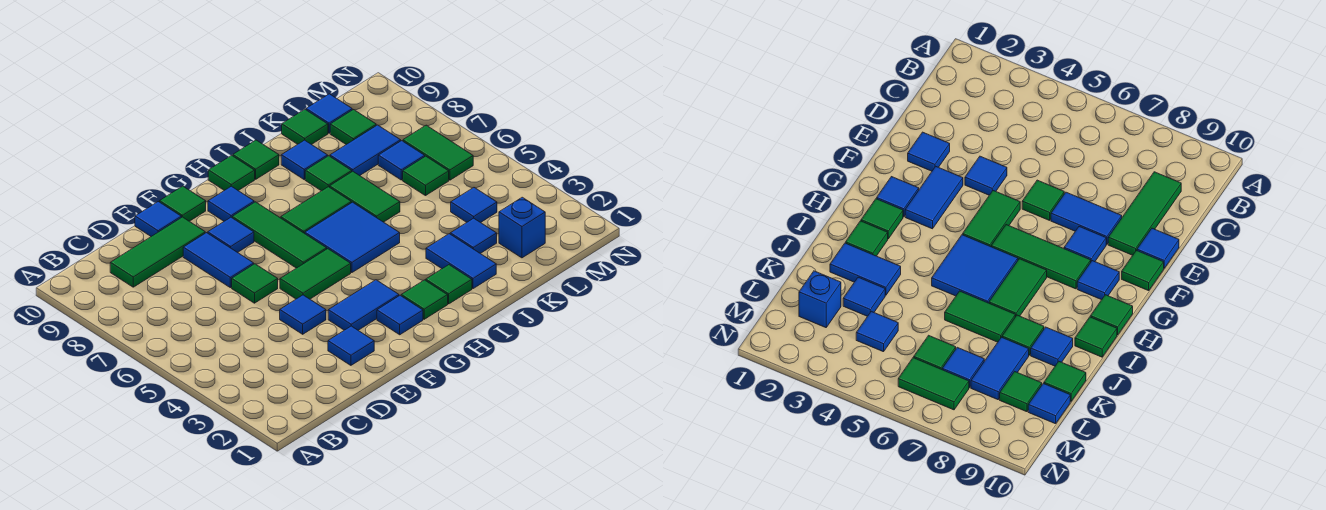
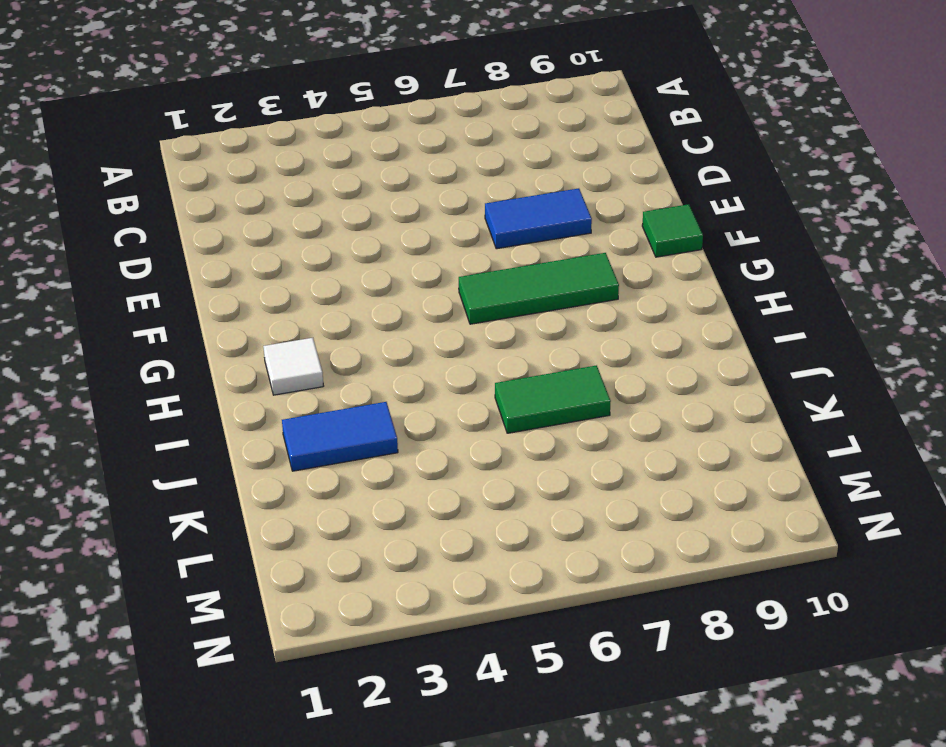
white tile H2 level 1 -> green tile H2 level 1
none -> green tile C9:E9 level 1
none -> blue tile E2 level 1
none -> blue tile E4 level 1
none -> green tile E6 level 1

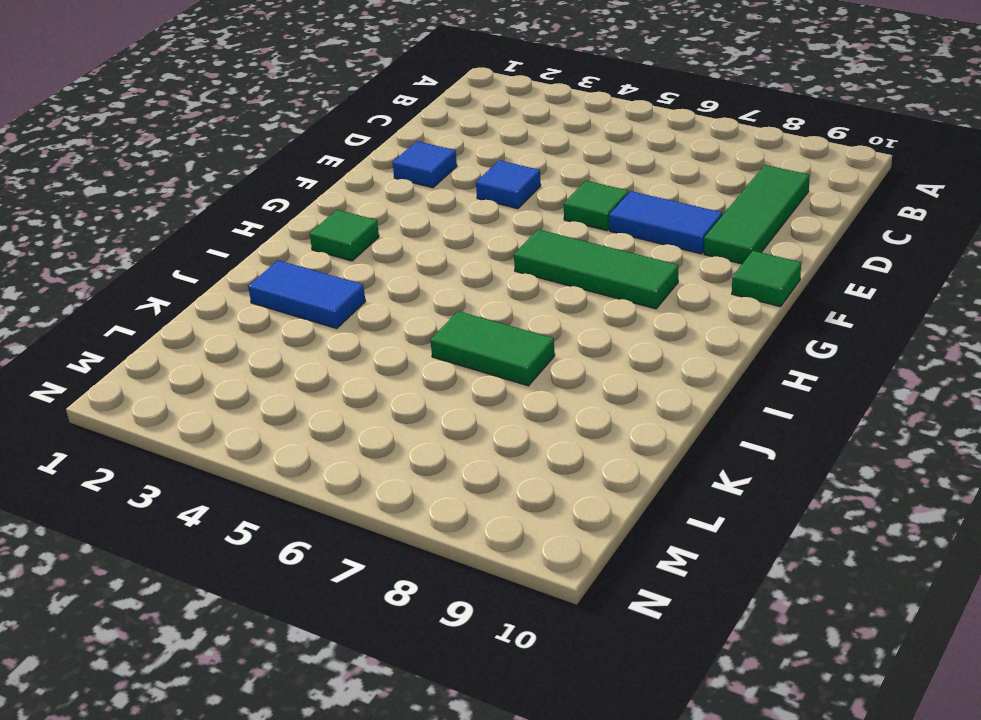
none -> blue tile E10 level 1
none -> blue tile F3:G3 level 1
none -> green tile F5:G5 level 1
none -> blue tile F8 level 1

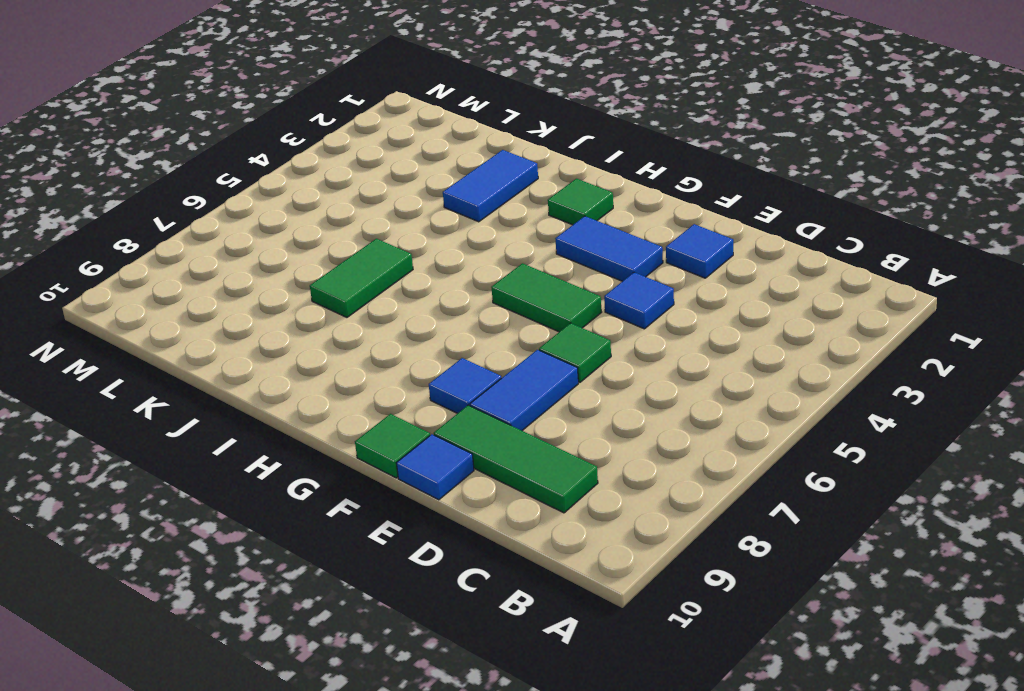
none -> blue tile G2 level 1
none -> green tile G6:G8 level 1
none -> blue tile G9 level 1
none -> blue tile H5:I6 level 1

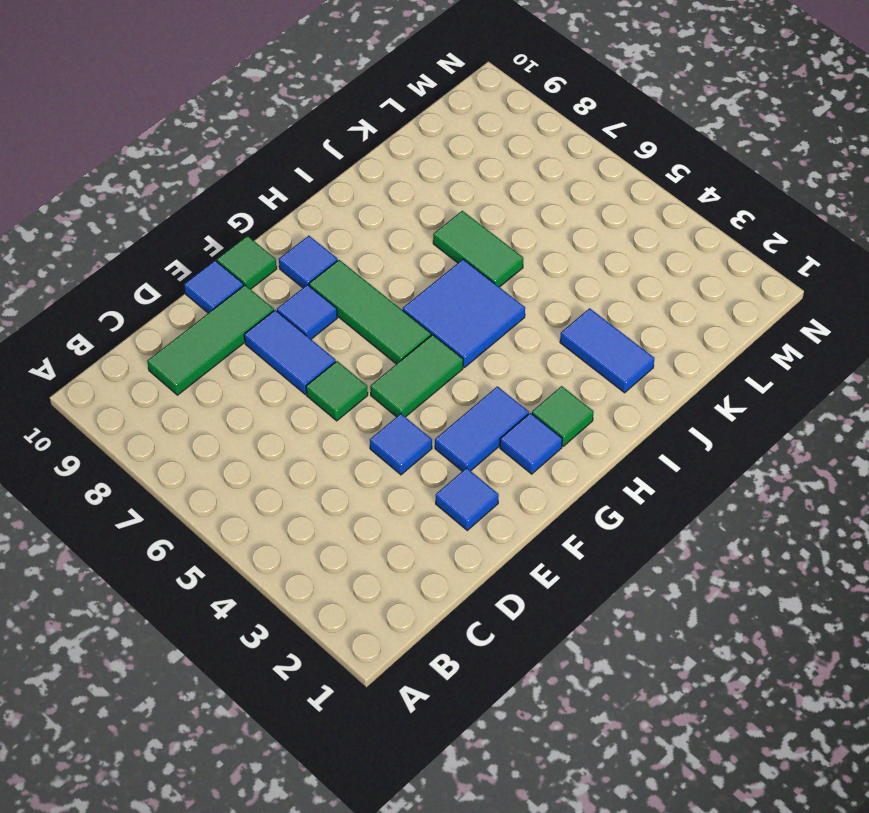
none -> green tile H7:I7 level 1
none -> green tile H10 level 1
none -> green tile I2 level 1
none -> green tile I10 level 1

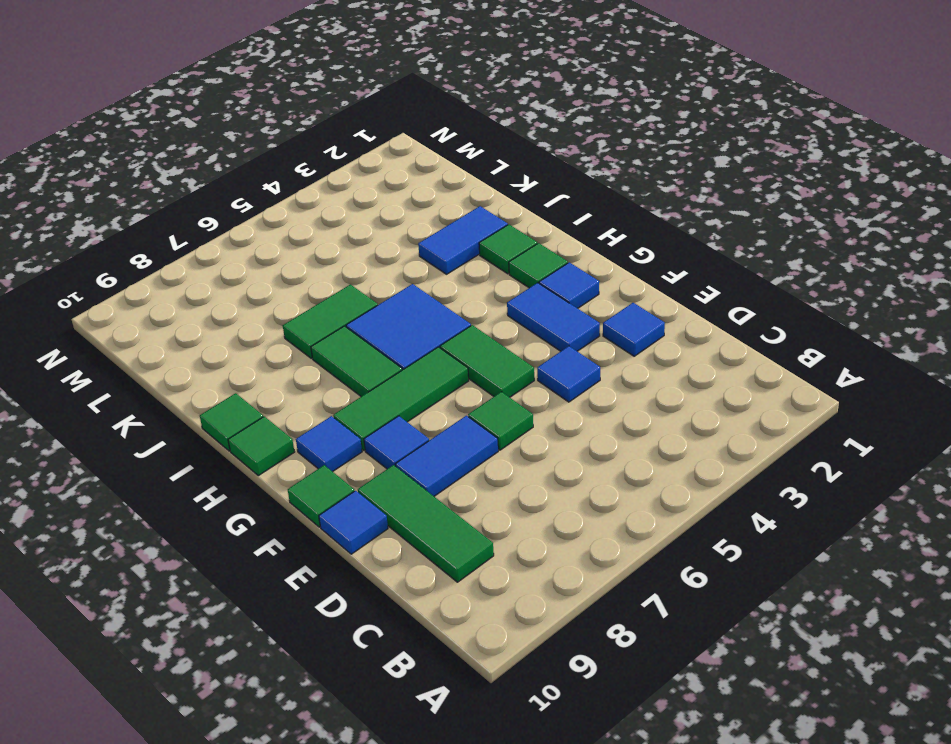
none -> green tile J8 level 1
none -> blue tile J9 level 1
none -> blue tile K3 level 1
none -> blue tile K8:L8 level 1

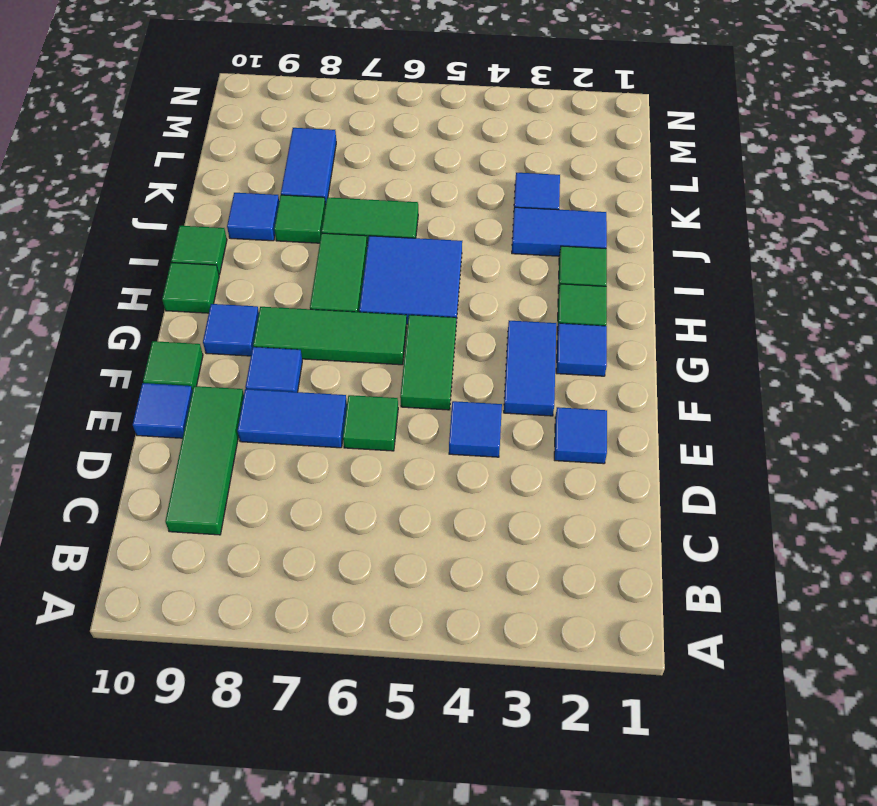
none -> green tile K10 level 1
none -> blue brick L2 level 1
none -> blue tile L4 level 1
none -> green tile L6 level 1

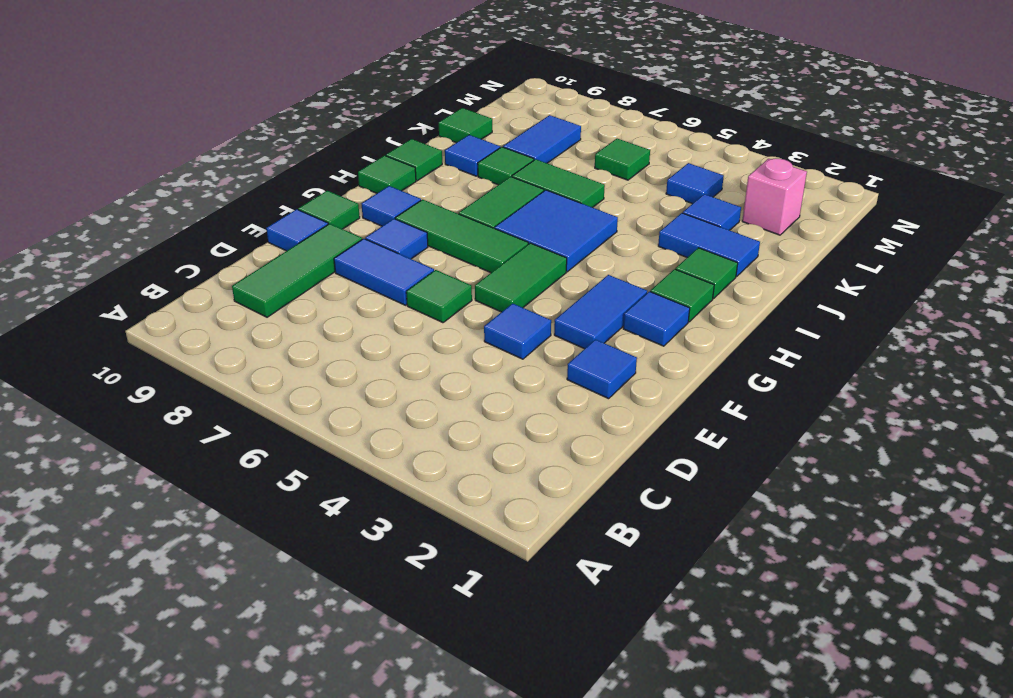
pink brick L2 level 1 -> blue brick L2 level 1
none -> blue tile L7 level 1
none -> green tile L9 level 1
none -> blue tile L10 level 1
none -> green tile M6:M7 level 1

